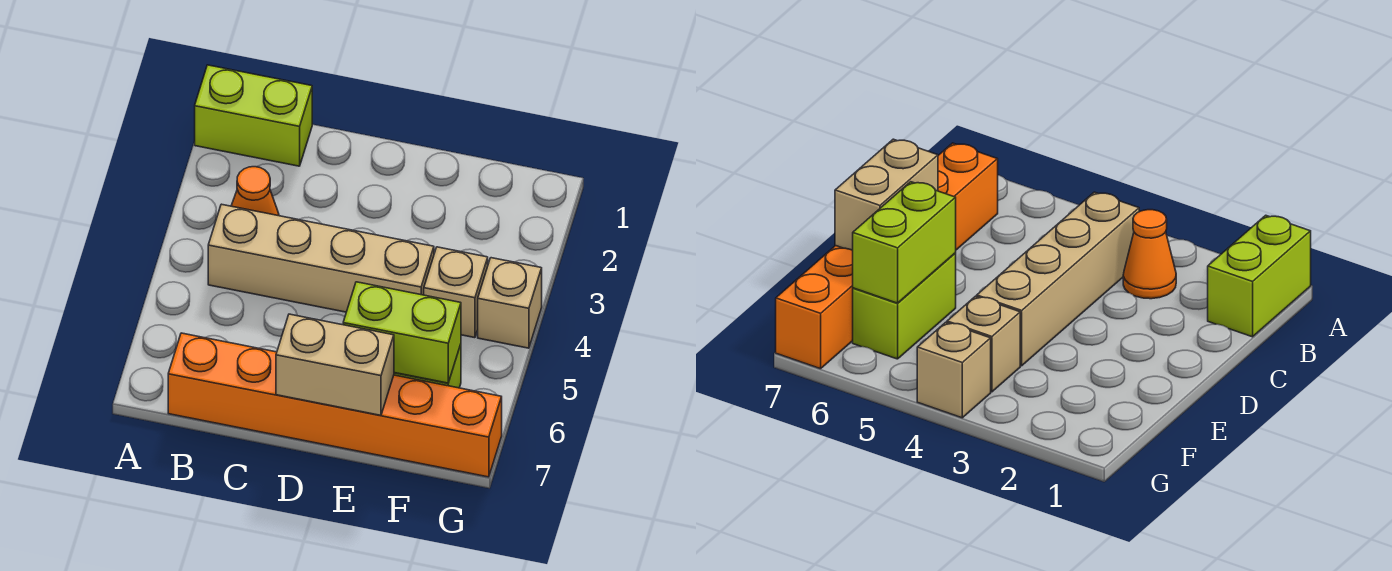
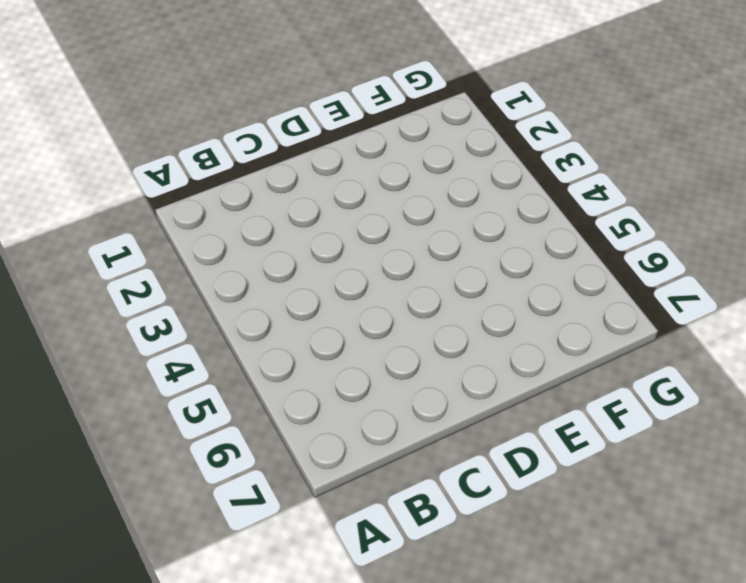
none -> lime brick A1:B1 level 1
none -> orange cone B3 level 1

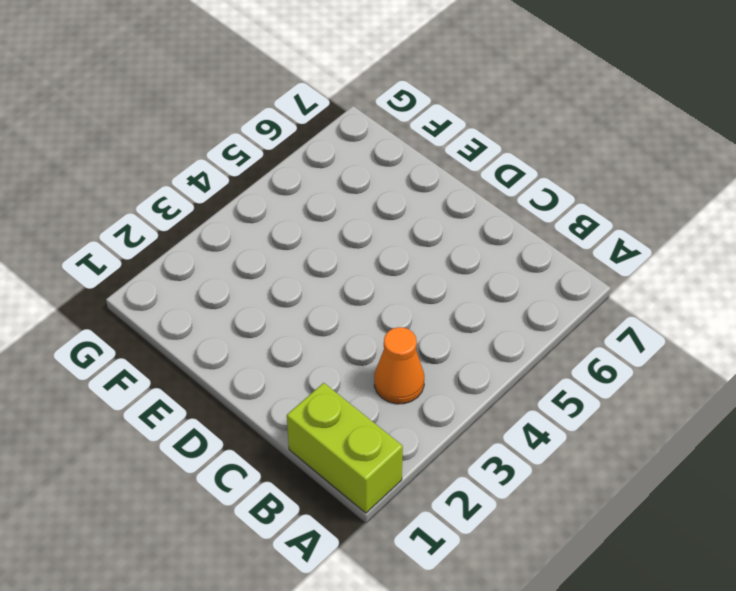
none -> tan brick B4:E4 level 1
none -> orange brick B7:G7 level 1

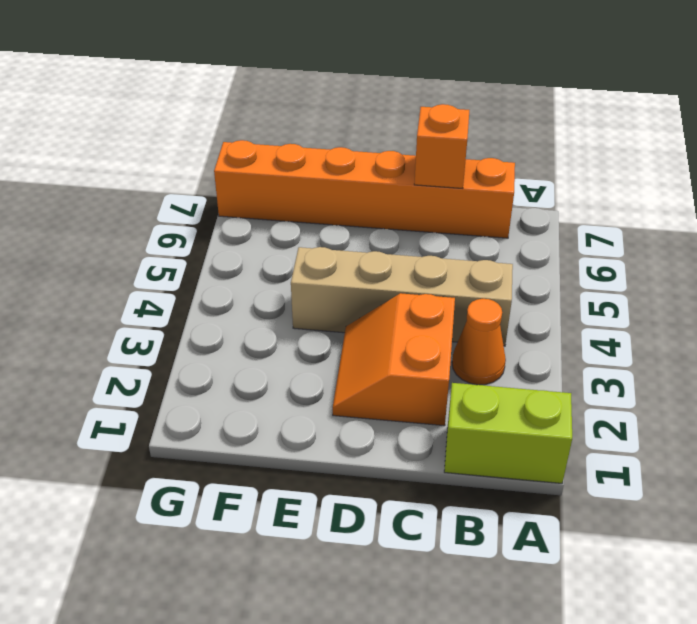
orange slope C2:D3 level 1 top C -> none
orange brick C7 level 2 -> none
none -> lime brick E6:F6 level 1
none -> tan brick F4 level 1

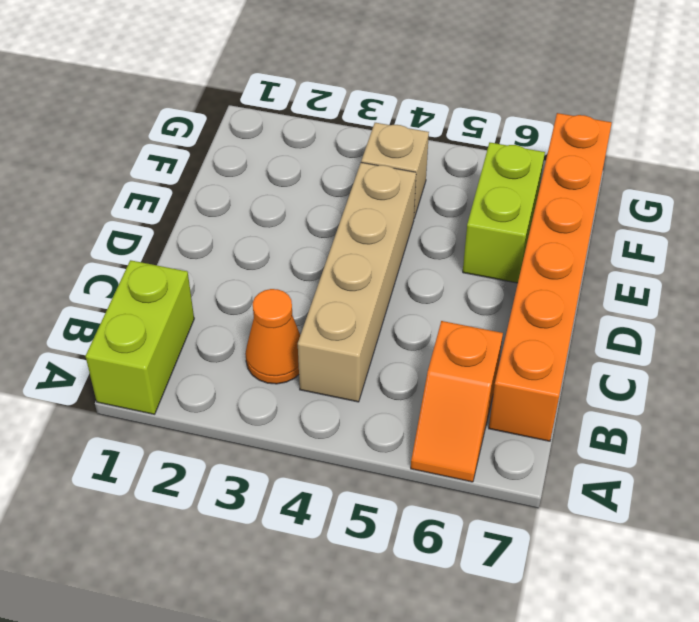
orange slope A6:B6 level 1 top B -> none
none -> tan brick G4 level 1
none -> tan brick D7:E7 level 2

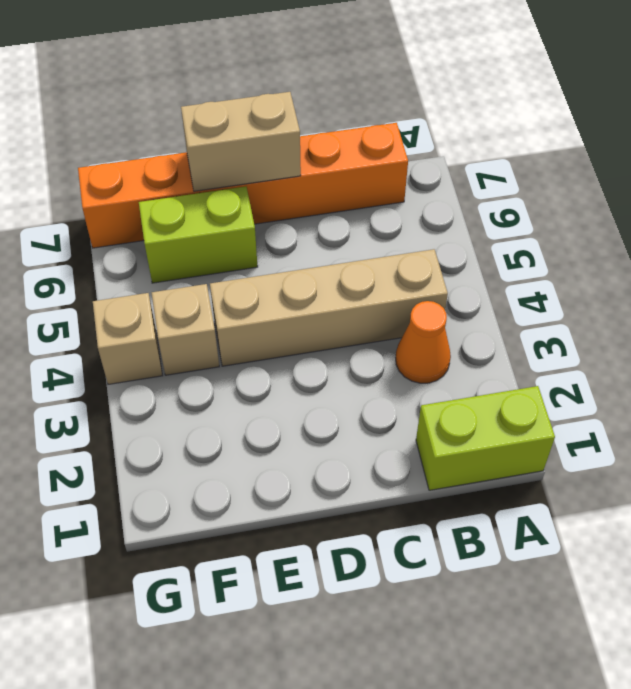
none -> lime brick E6:F6 level 2

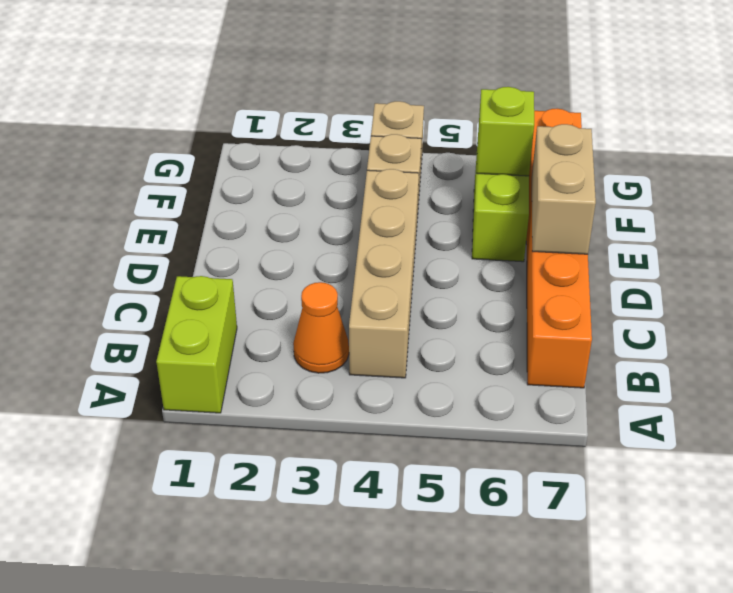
lime brick F6 level 2 -> lime brick E6:F6 level 2

